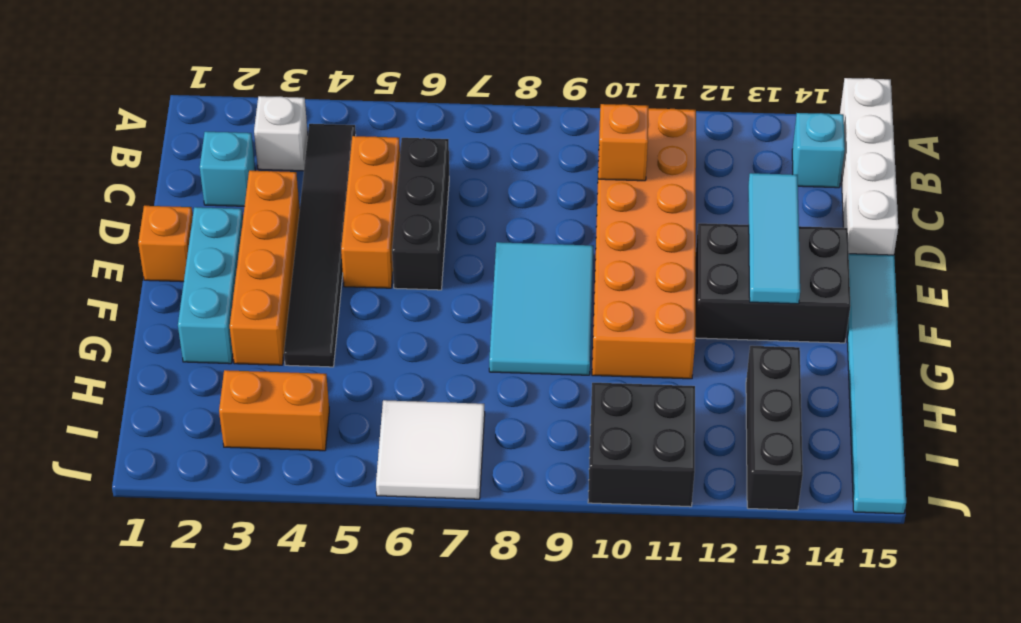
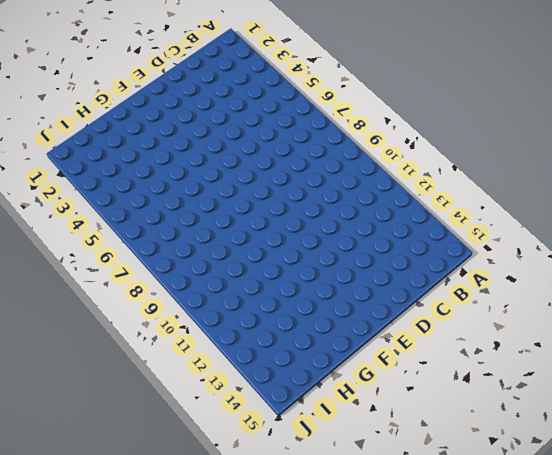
none -> white brick A15:D15 level 1
none -> white brick B3 level 1
none -> black tile B4:G4 level 1

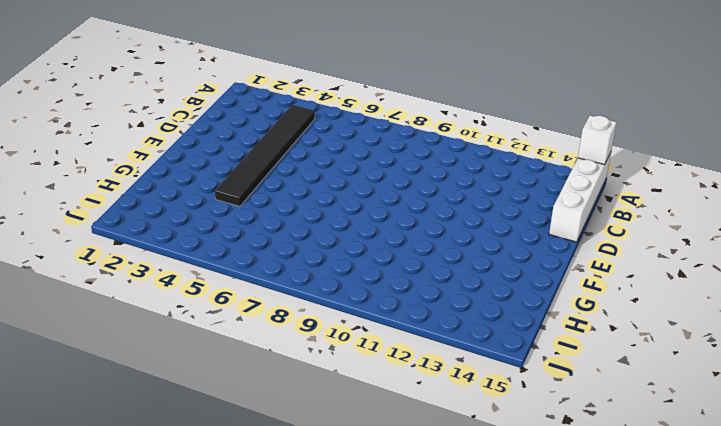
white brick A15 level 2 -> white brick B3 level 1
none -> orange brick B10:G11 level 1
none -> cyan brick B14 level 1
none -> cyan brick C2 level 1

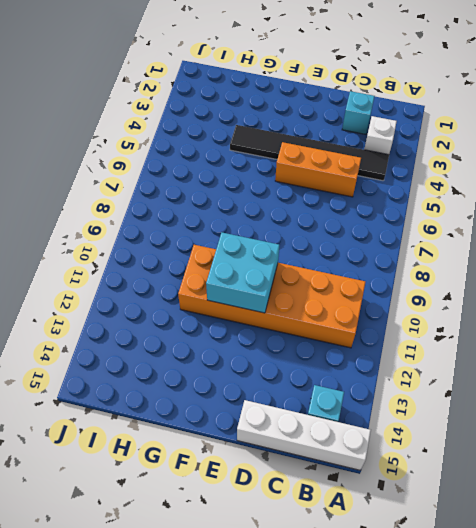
cyan brick E10:F11 level 2 -> none
none -> black brick C6:E6 level 1
none -> orange brick D3:G3 level 1
none -> orange brick E1 level 1

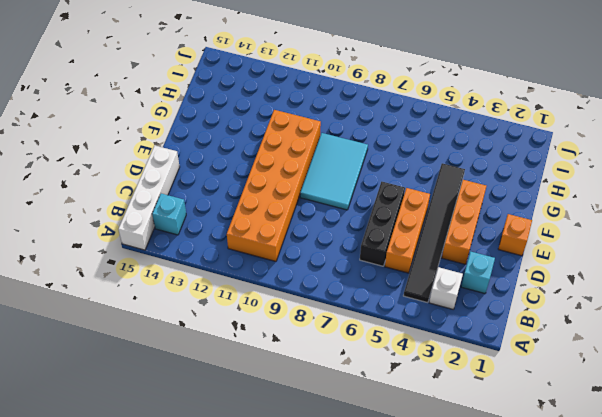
orange brick D3:F3 level 1 -> orange brick D3:G3 level 1
none -> cyan brick E2:G2 level 1
none -> black brick E12:F14 level 1
none -> cyan tile E15:J15 level 1

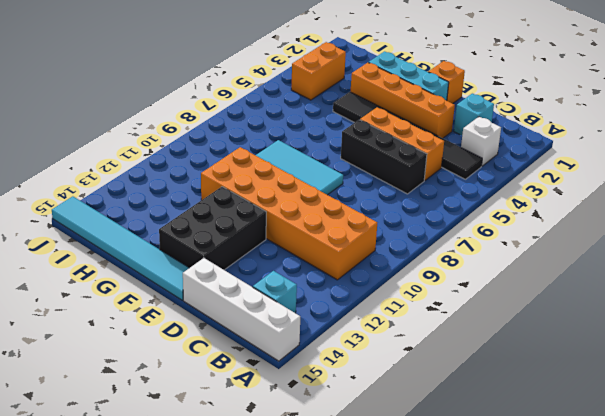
none -> black brick H13:J13 level 1
none -> white tile I6:J7 level 1
none -> black brick I10:J11 level 1

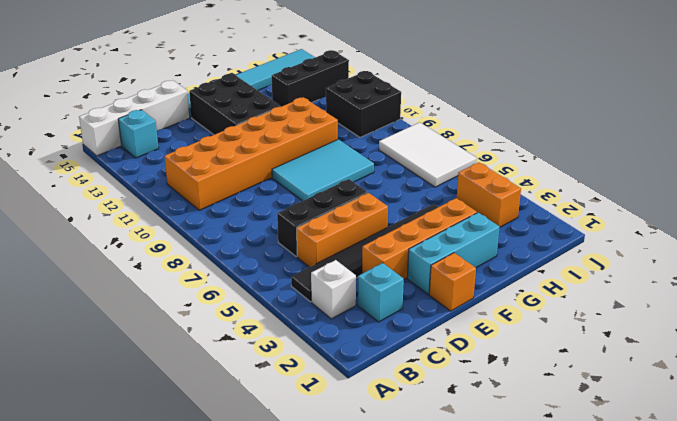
white tile I6:J8 level 1 -> white tile I6:J7 level 1
none -> orange brick C10 level 2
none -> cyan tile D13:F13 level 2

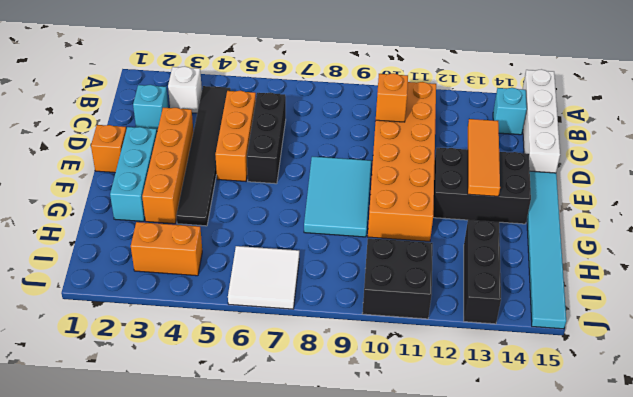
orange tile D13:F13 level 2 -> cyan tile D13:F13 level 2

